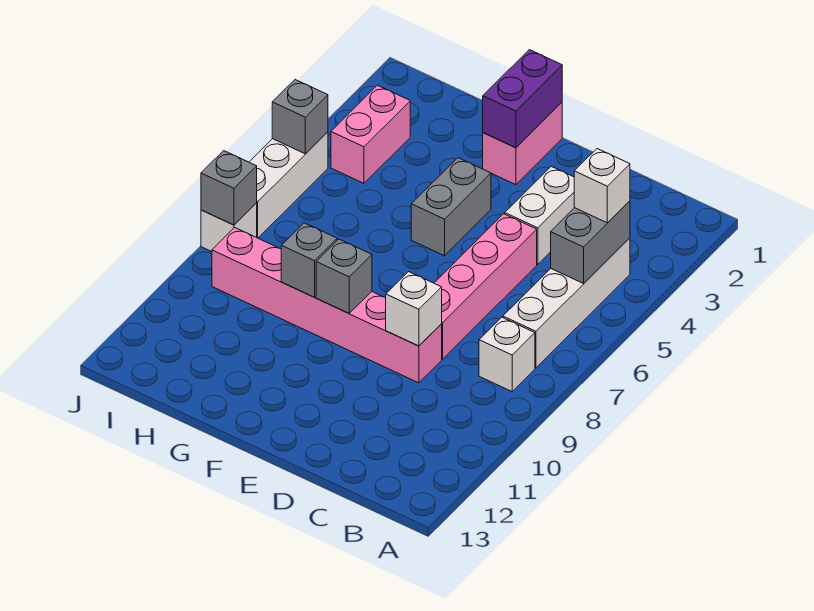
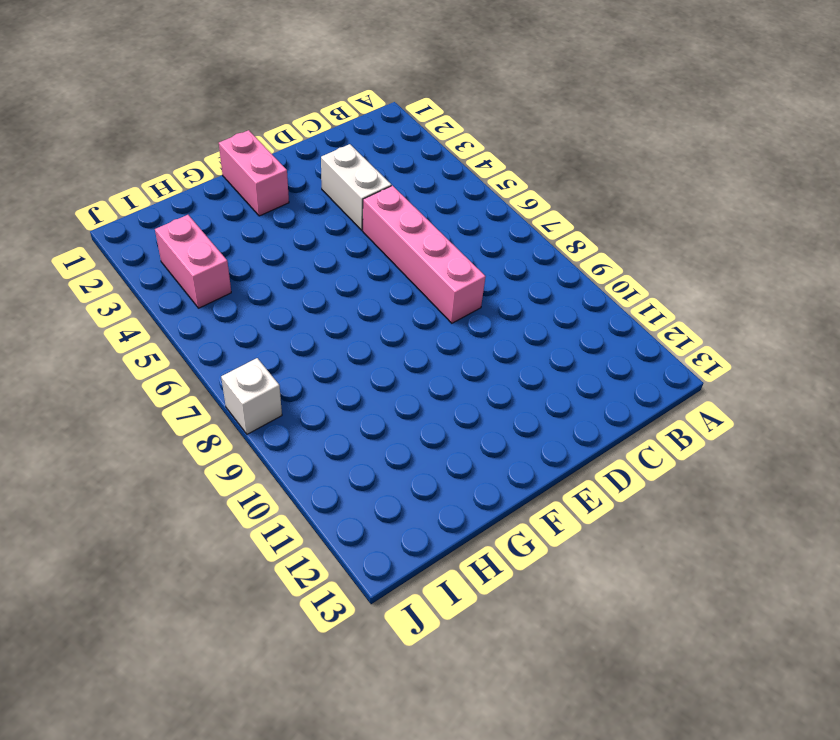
none -> white brick B4:B7 level 1
none -> white brick B8 level 1
none -> pink brick D9:I9 level 1

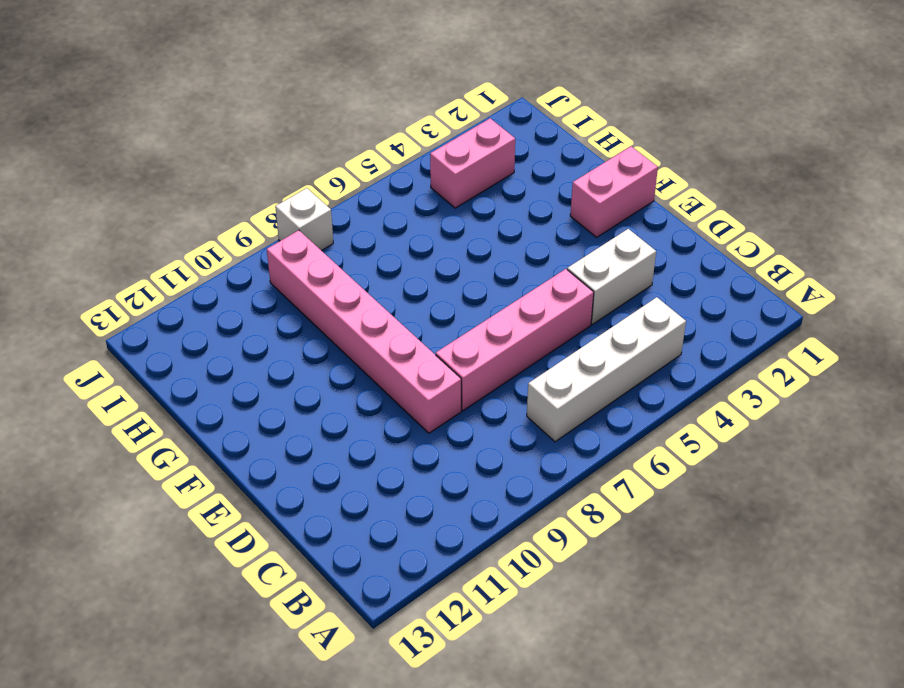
none -> white brick B8 level 1
none -> grey brick F4:F5 level 1
none -> white brick J5:J7 level 1

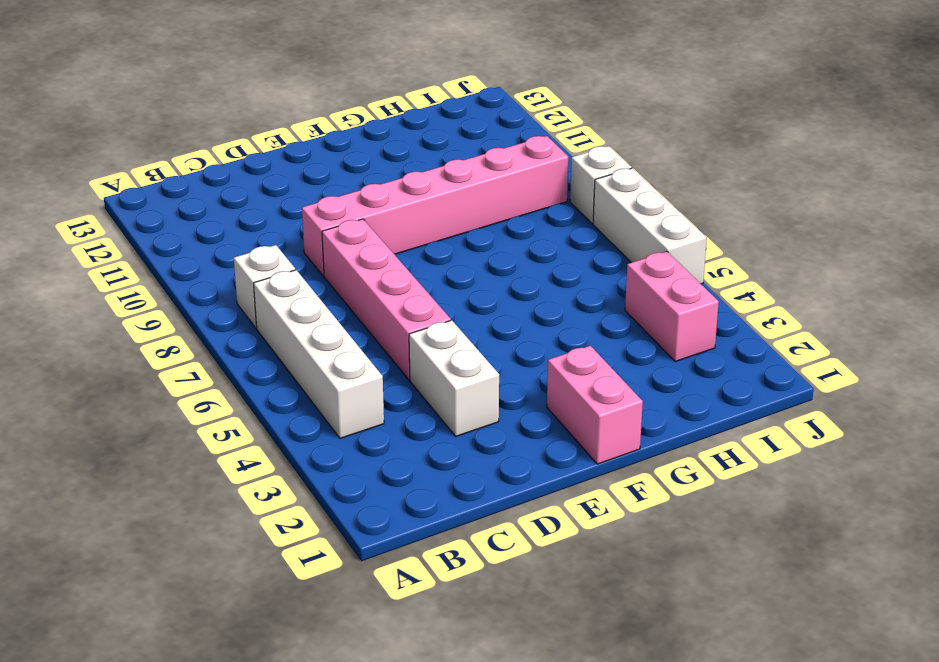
none -> grey brick F4:F5 level 1
none -> grey brick B4:B5 level 2
none -> white brick D9 level 2

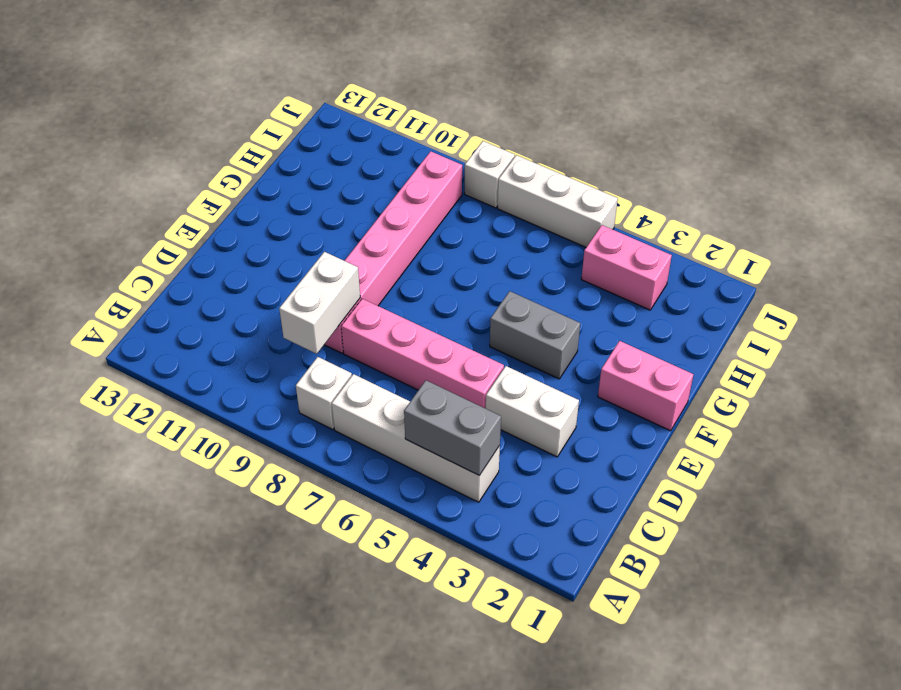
white brick C9:D9 level 2 -> white brick D9 level 2
none -> purple brick F1:F2 level 2
none -> grey brick F9 level 2
none -> grey brick G9 level 2

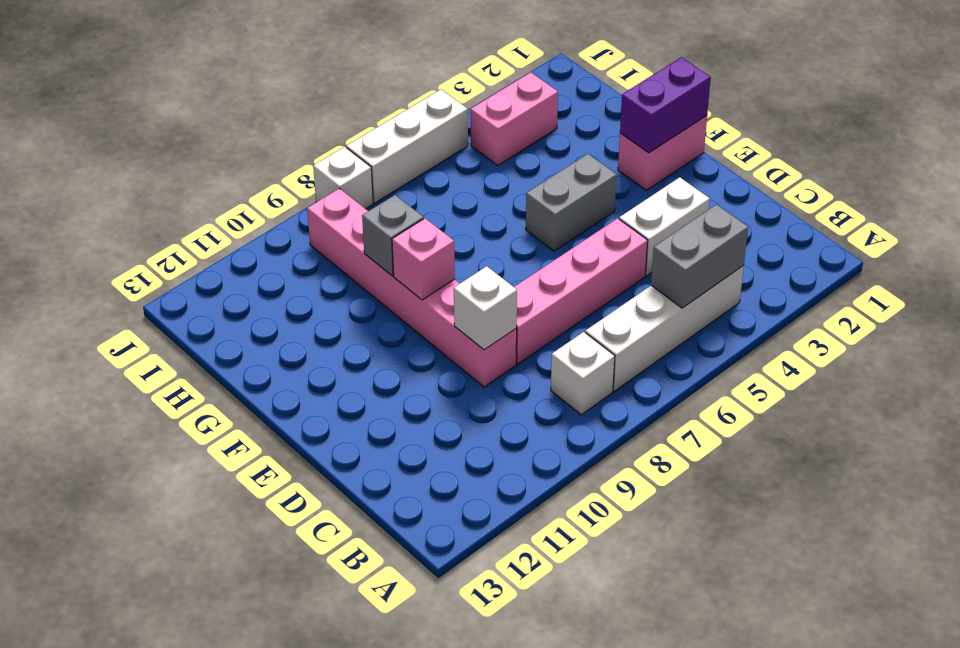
pink brick F9 level 2 -> grey brick F9 level 2
none -> grey brick J5 level 2
none -> grey brick J8 level 2
none -> white brick B4 level 3

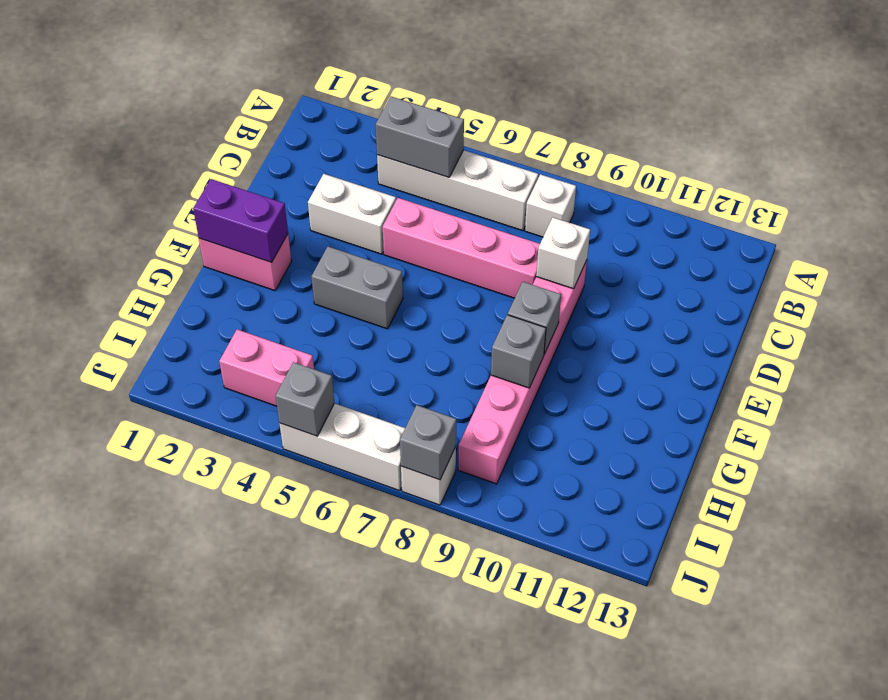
none -> white brick B4 level 3

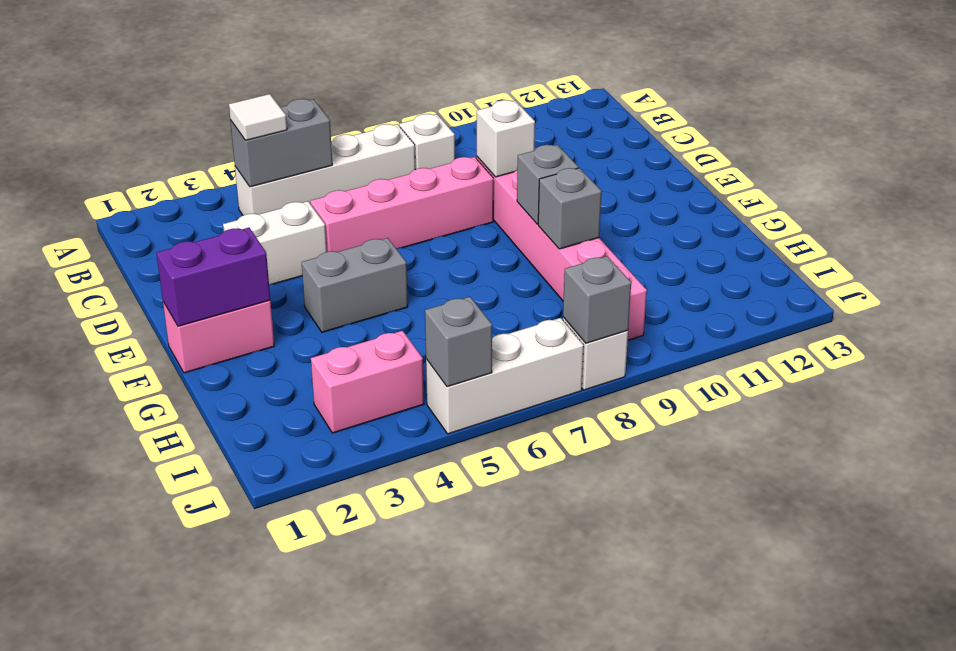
white tile B4 level 3 -> white brick B4 level 3

